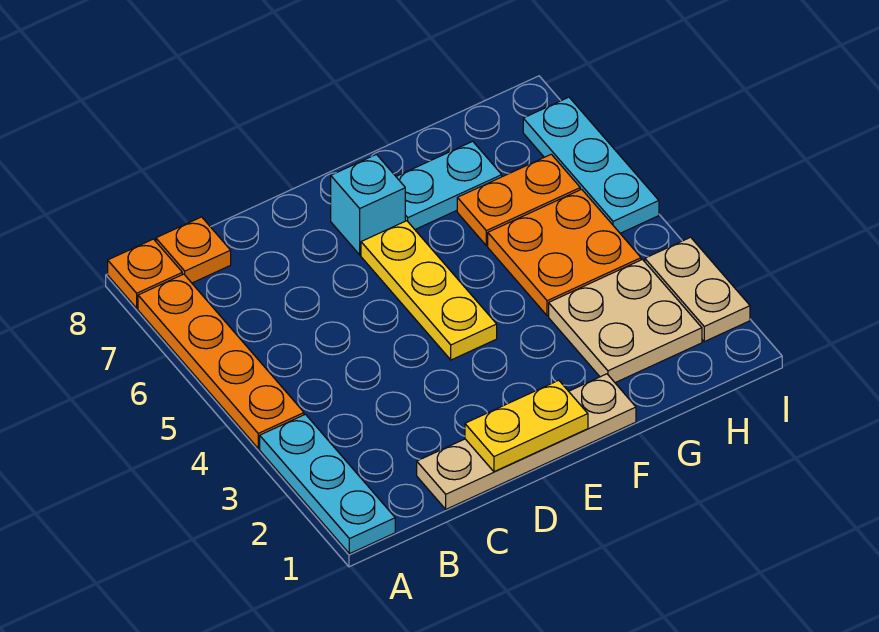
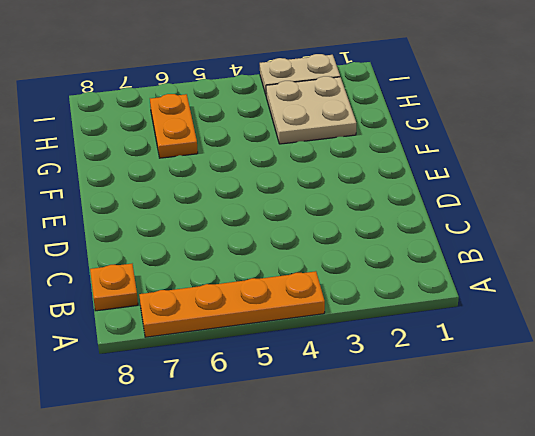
none -> cyan plate A1:A3 level 1
none -> orange plate A8 level 1
none -> tan plate C1:F1 level 1

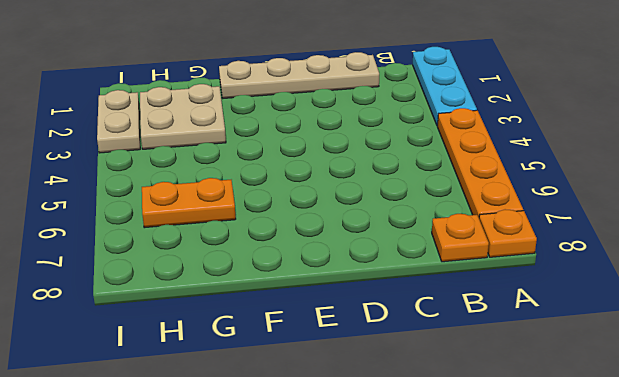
none -> yellow plate E4:E6 level 1
none -> cyan brick E7 level 1
none -> cyan plate F7:G7 level 1

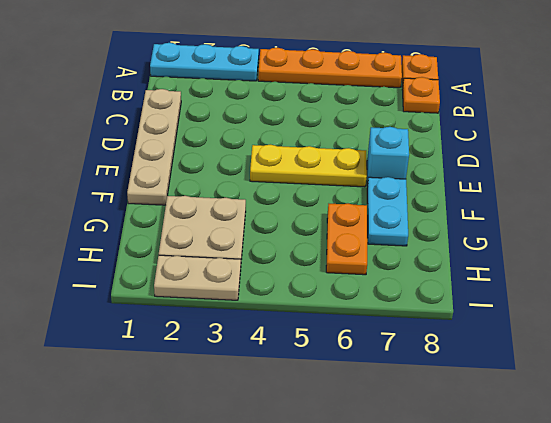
none -> orange plate G4:H5 level 1
none -> cyan plate I5:I7 level 1
none -> yellow plate D1:E1 level 2

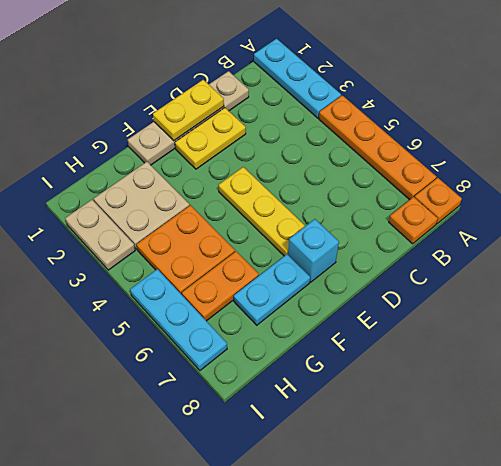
yellow plate D2:E2 level 1 -> none

